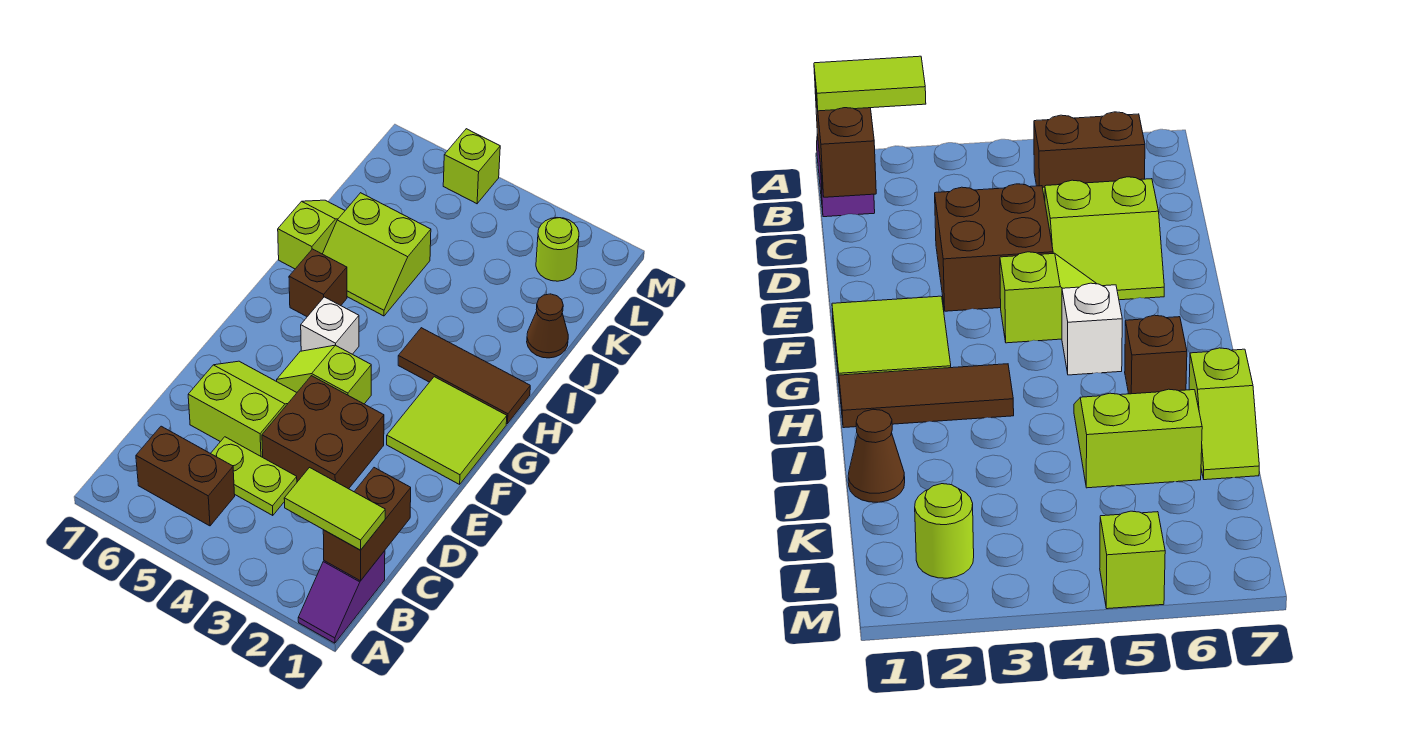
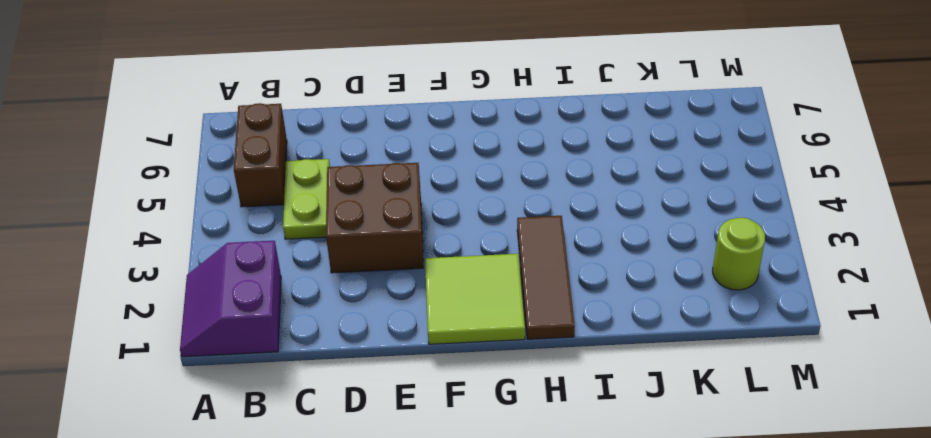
purple slope A1:B2 level 1 top B -> purple slope A1:B1 level 1 top B
none -> lime slope D5:E6 level 1 top D
none -> lime slope F4:F5 level 1 top 4
none -> white brick G5 level 1

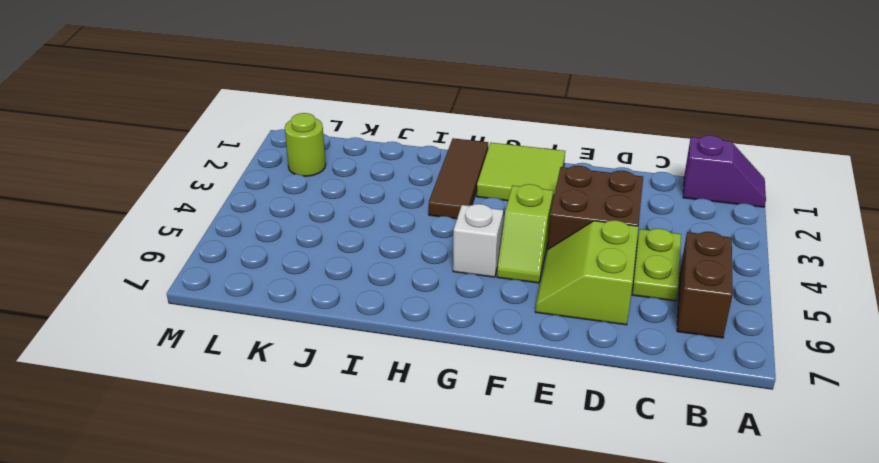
none -> brown brick H6 level 1
none -> lime slope I5:J6 level 1 top J
none -> lime slope I7:J7 level 1 top I

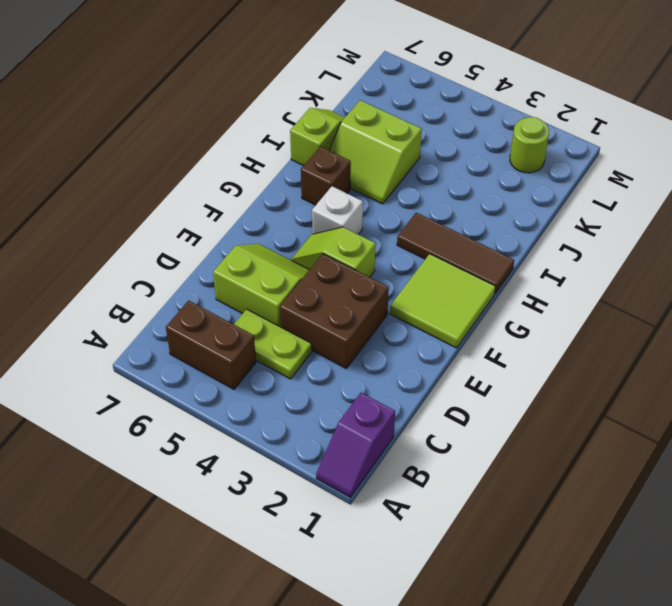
none -> brown cone J1 level 1
none -> lime brick M5 level 1
none -> brown brick B1:C1 level 2

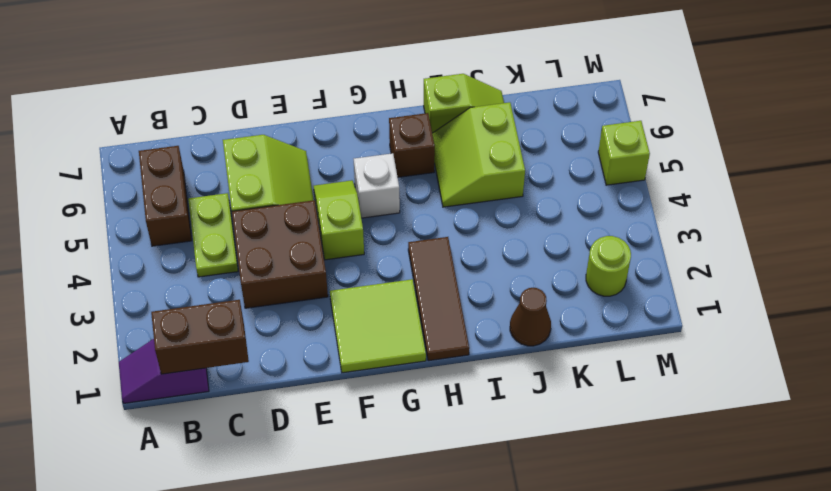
none -> lime tile B1:B2 level 3

